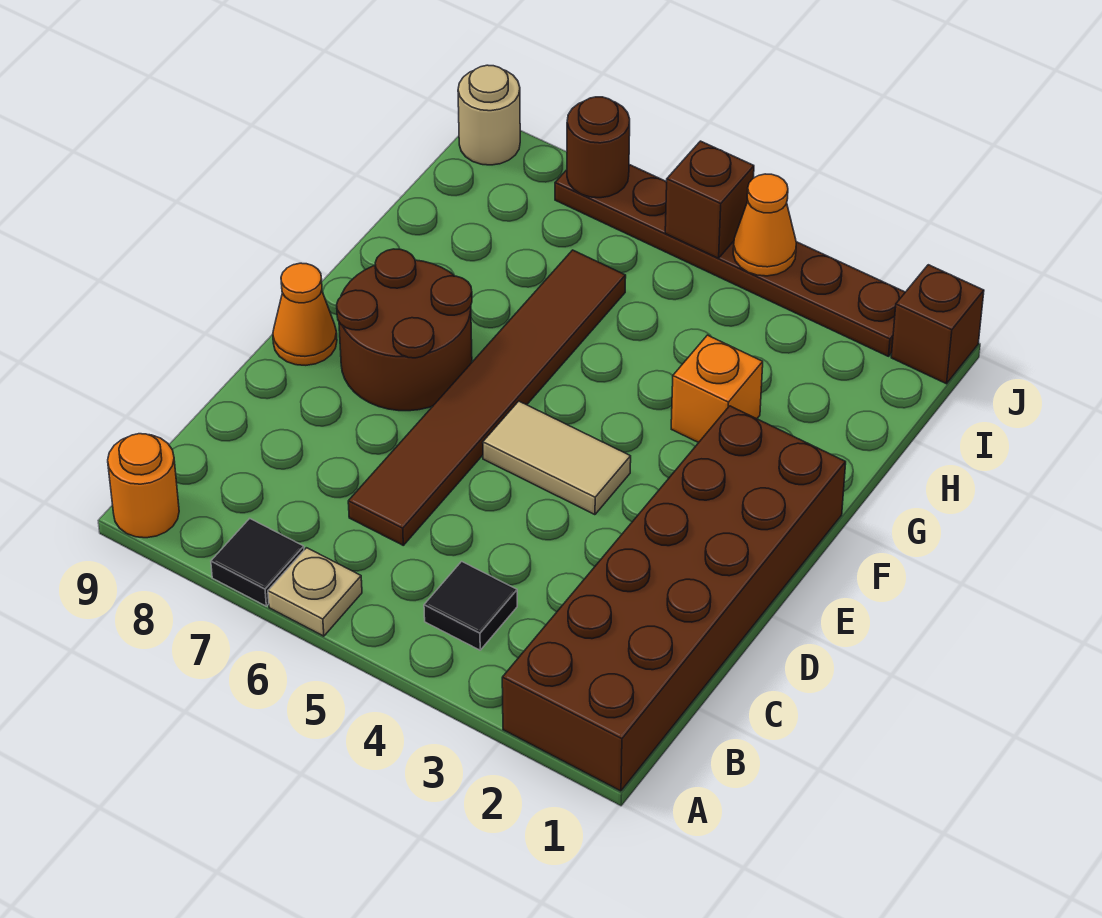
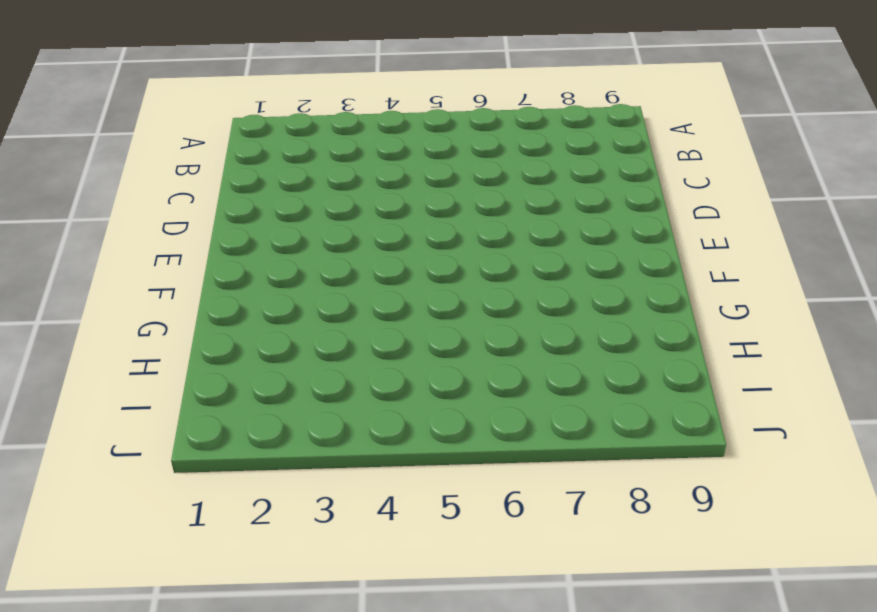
none -> brown brick A1:F2 level 1
none -> tan plate A6 level 1
none -> black tile A7 level 1

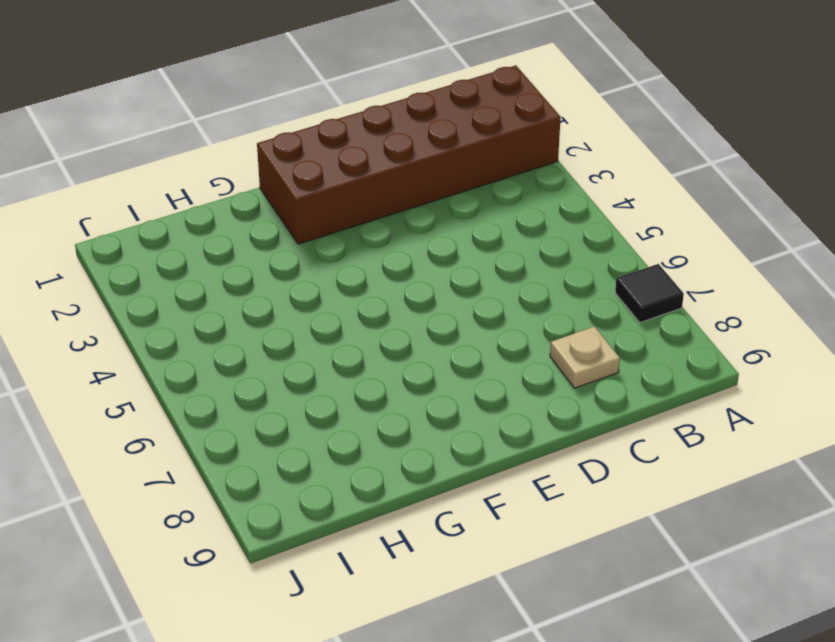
tan plate C8 level 1 -> tan plate A6 level 1
none -> orange round brick A9 level 1
none -> black tile B4 level 1
none -> brown tile C6:H6 level 1

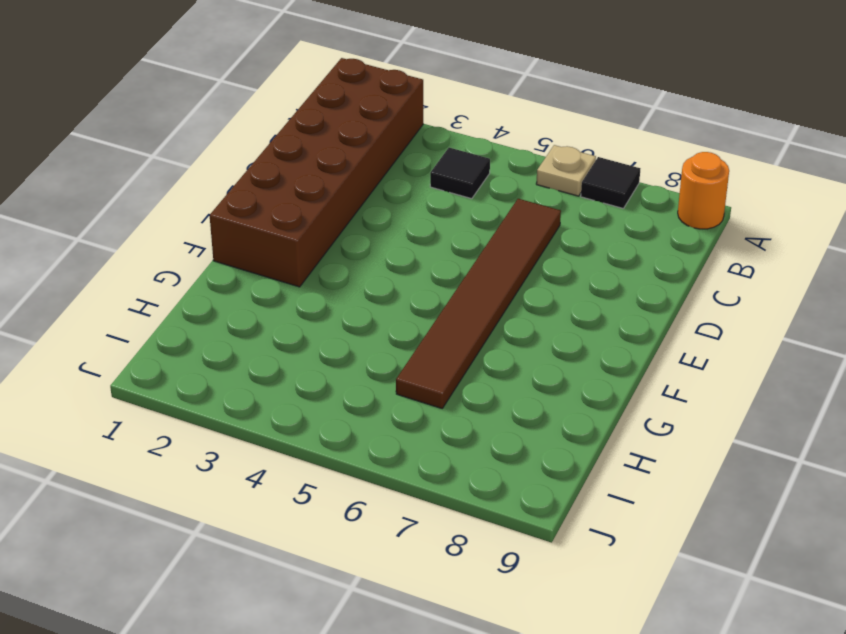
none -> tan tile E4:E5 level 1
none -> brown round brick E7:F8 level 1
none -> orange cone E9 level 1

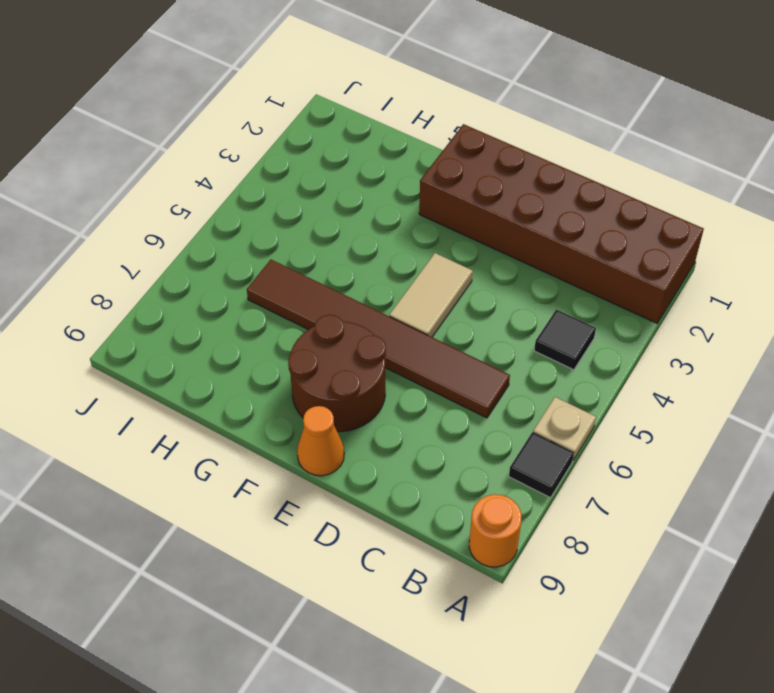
none -> orange brick G3 level 1
none -> brown brick J1 level 1
none -> brown plate J2:J7 level 1

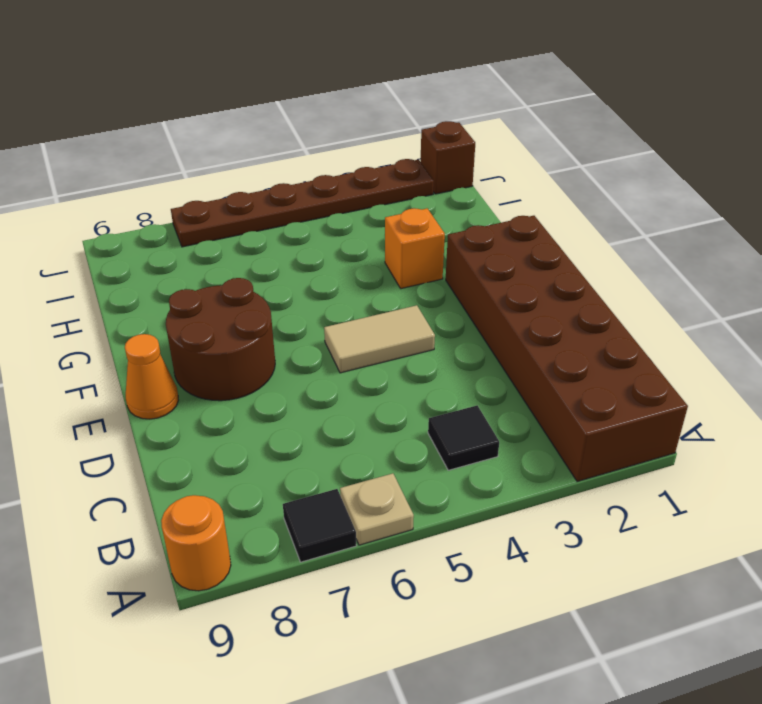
none -> brown tile C6:H6 level 1
none -> tan round brick J9 level 1
none -> orange cone J4 level 2

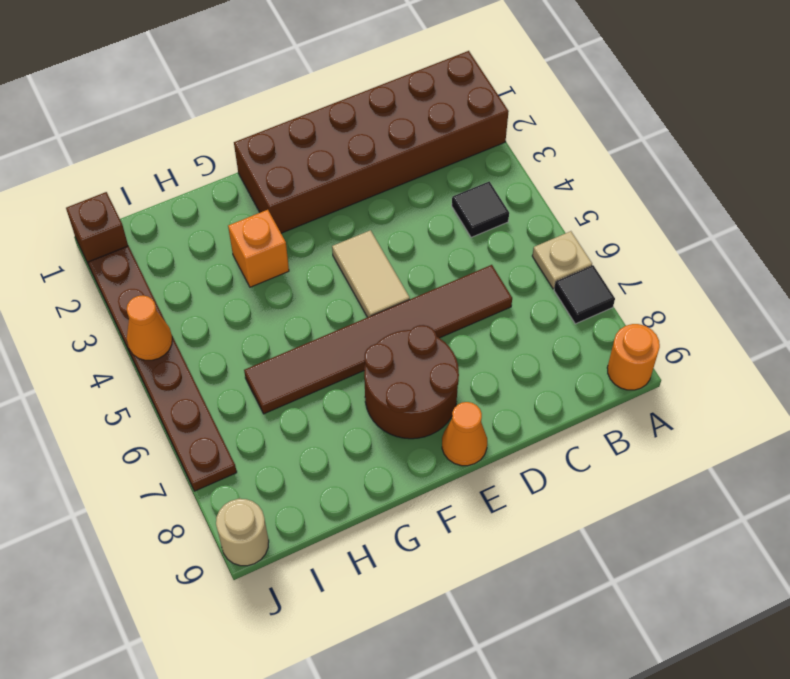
none -> brown brick J5 level 2
none -> brown round brick J7 level 2

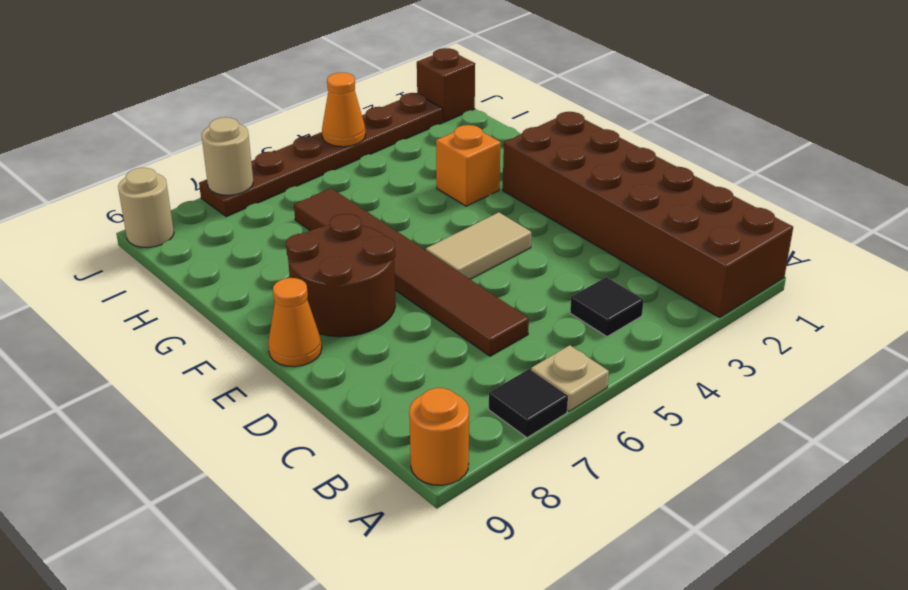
tan round brick J7 level 2 -> brown round brick J7 level 2
none -> brown brick J5 level 2

